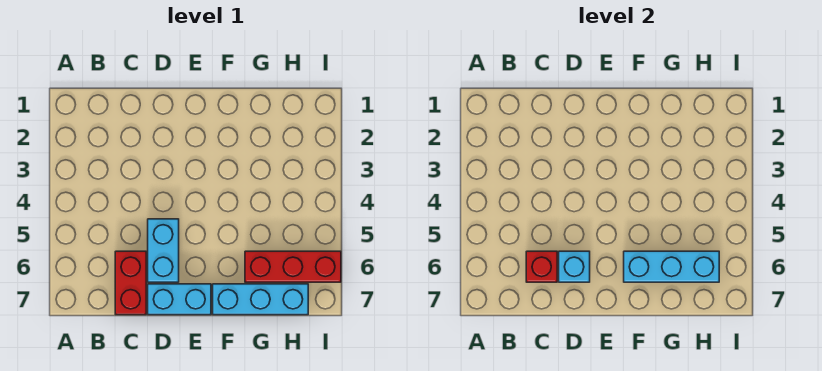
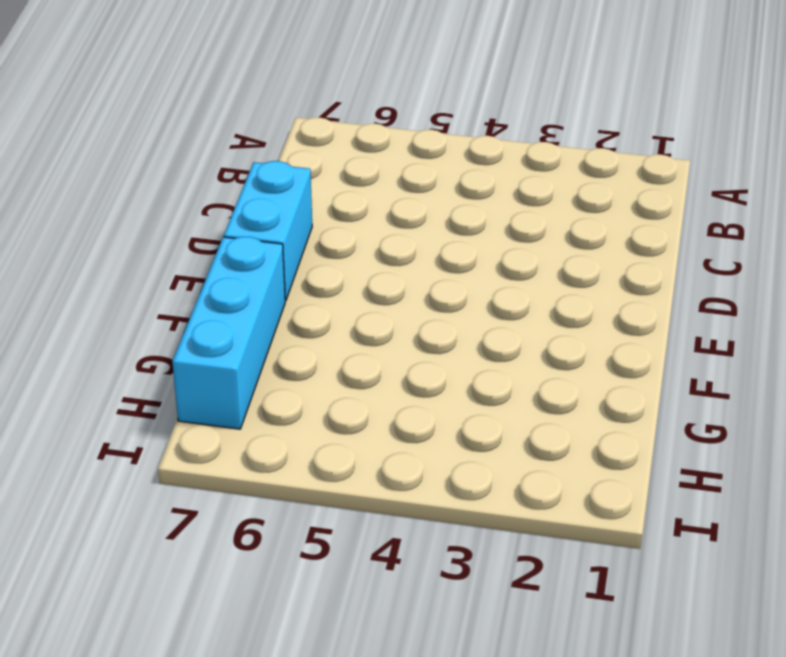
none -> red brick C6:C7 level 1
none -> cyan brick D5:D6 level 1

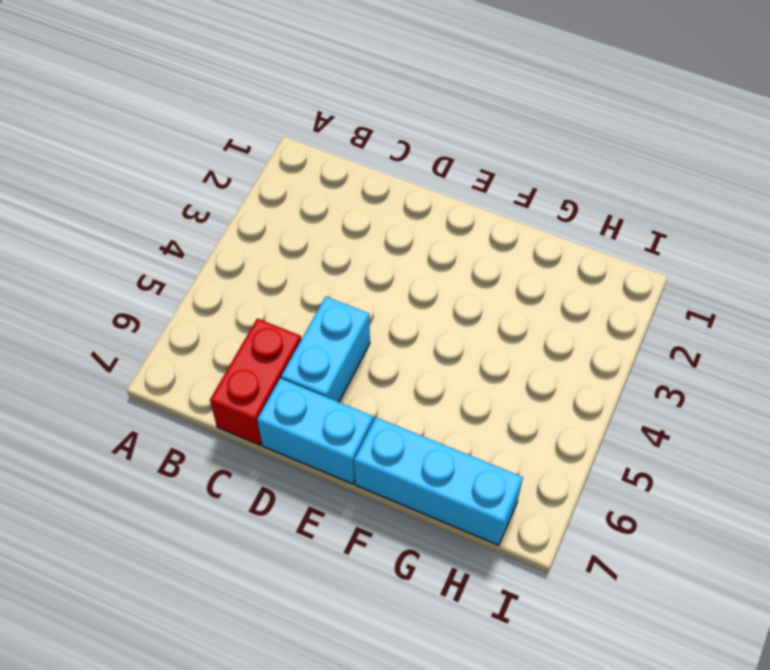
none -> red brick G6:I6 level 1
none -> red brick C6 level 2

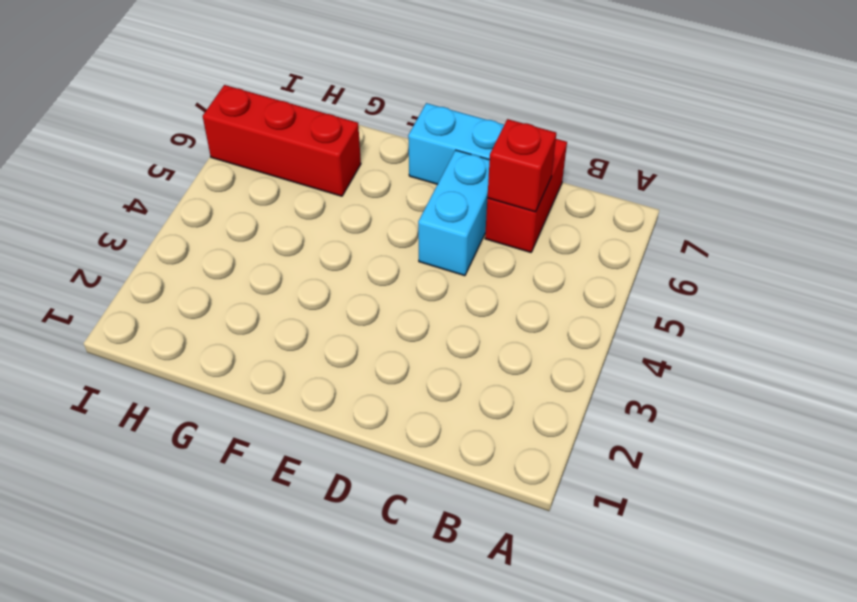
none -> cyan brick F7:H7 level 1
none -> cyan brick D6 level 2

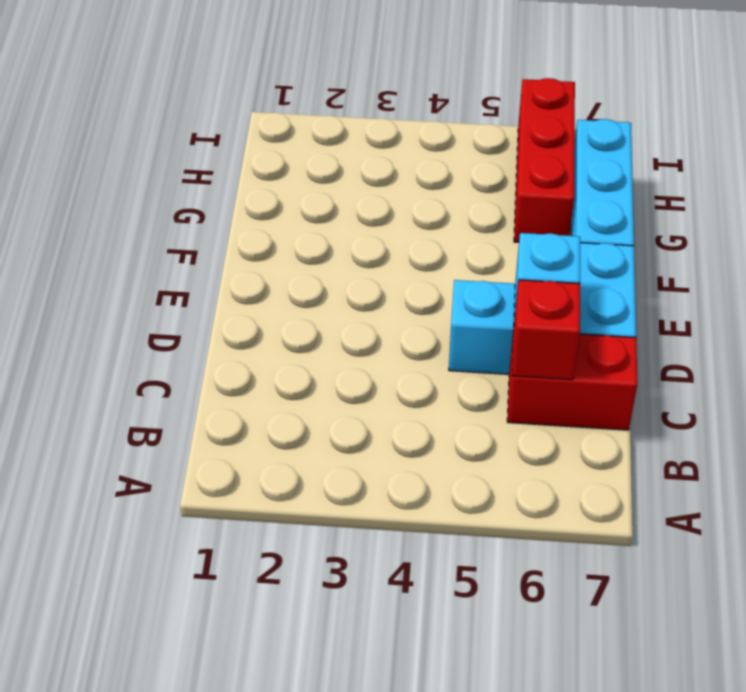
none -> cyan brick F6:H6 level 2

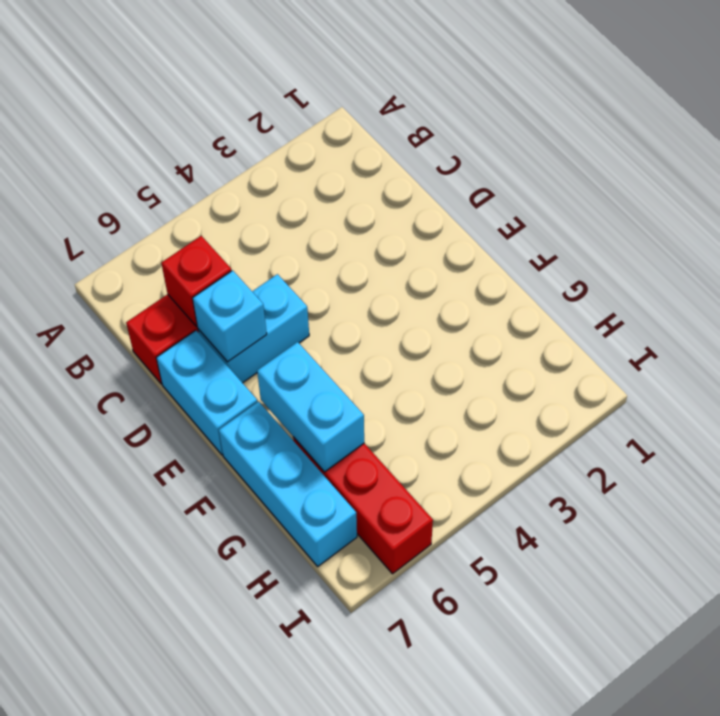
cyan brick F6:G6 level 2 -> cyan brick F6:H6 level 2

